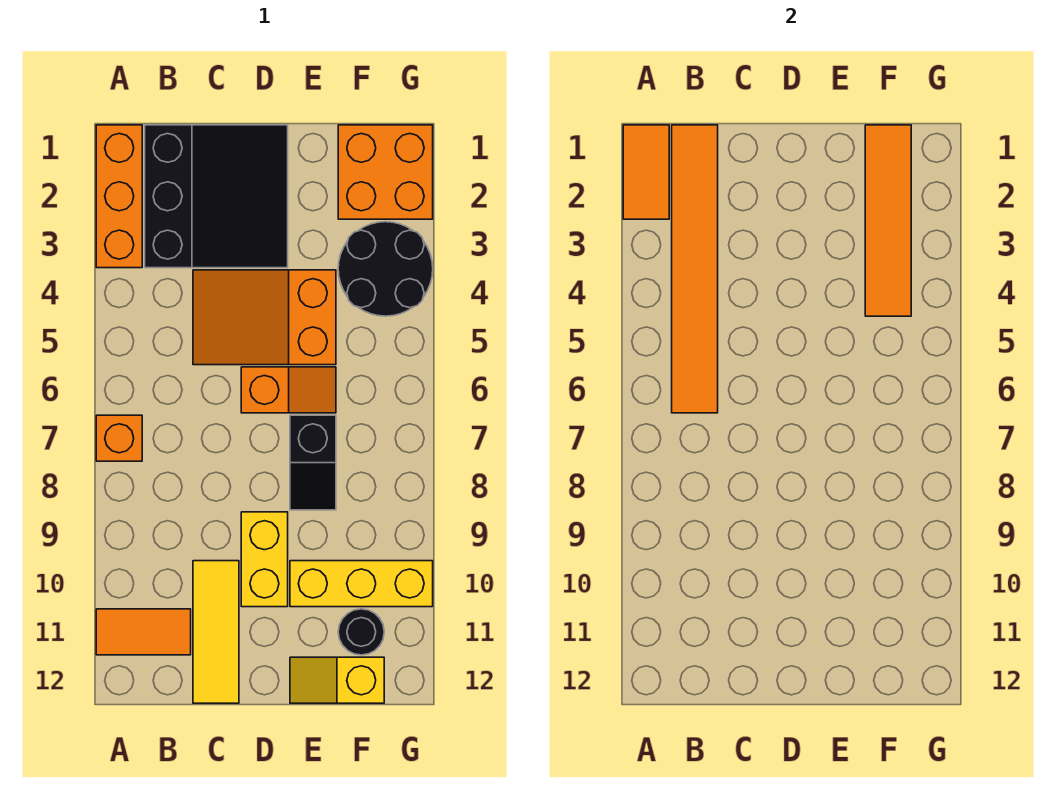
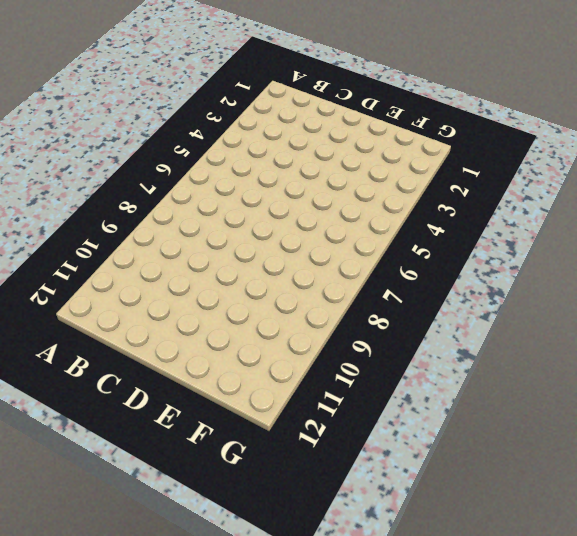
none -> orange brick A1:A3 level 1
none -> orange brick A7 level 1
none -> orange tile A11:B11 level 1

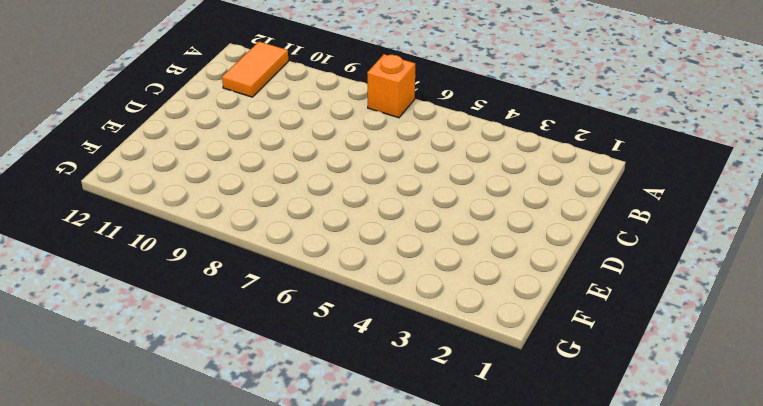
none -> orange brick A1:A3 level 1
none -> black slope B1:D3 level 1 top B
none -> orange slope C4:E5 level 1 top E

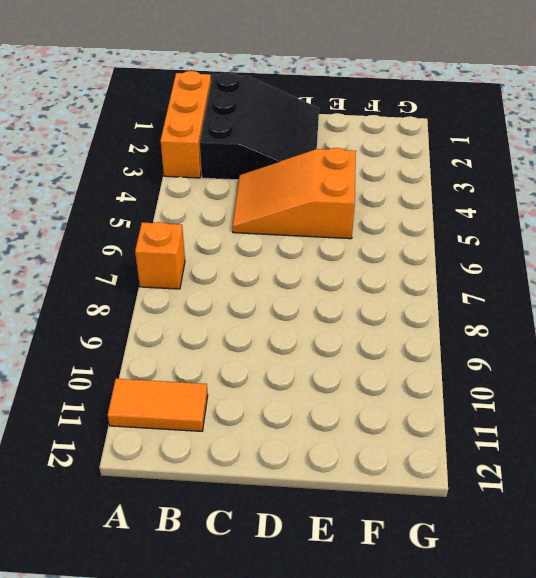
none -> yellow tile C10:C12 level 1
none -> orange slope D6:E6 level 1 top D
none -> yellow brick D9:D10 level 1

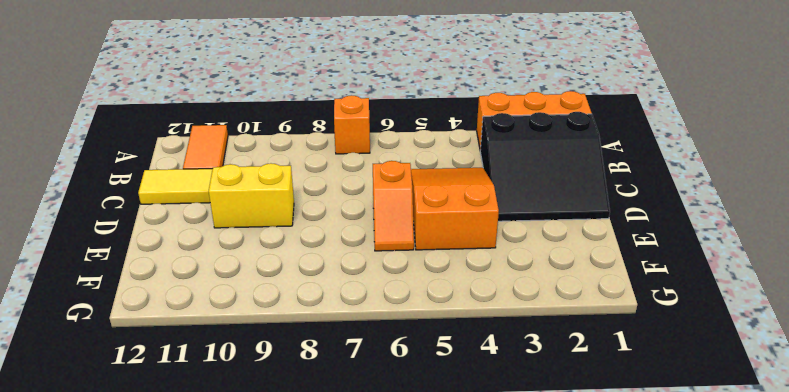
none -> black slope E7:E8 level 1 top 7
none -> yellow brick E10:G10 level 1
none -> yellow slope E12:F12 level 1 top F

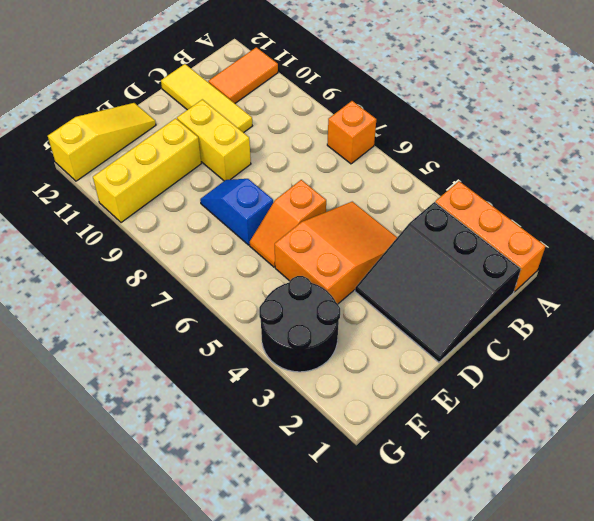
blue slope E7:E8 level 1 top 7 -> black slope E7:E8 level 1 top 7
yellow slope E12:G12 level 1 top G -> yellow slope E12:F12 level 1 top F
none -> orange brick F1:G2 level 1
none -> black round brick F11 level 1
none -> orange tile A1:A2 level 2

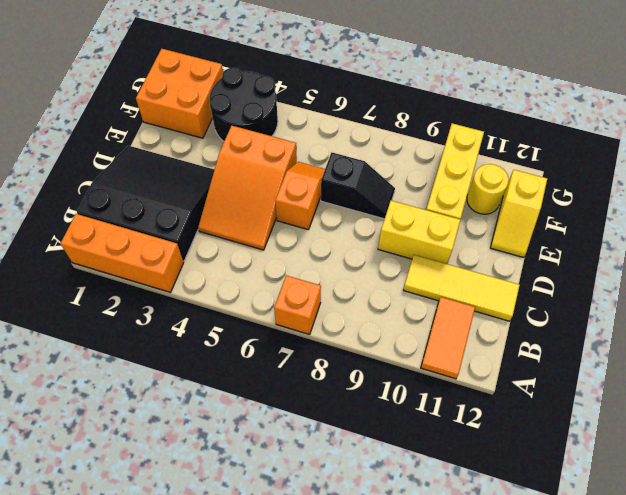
yellow round brick F11 level 1 -> black round brick F11 level 1
none -> orange tile A1:A2 level 2
none -> orange tile B1:B6 level 2
none -> orange tile F1:F4 level 2

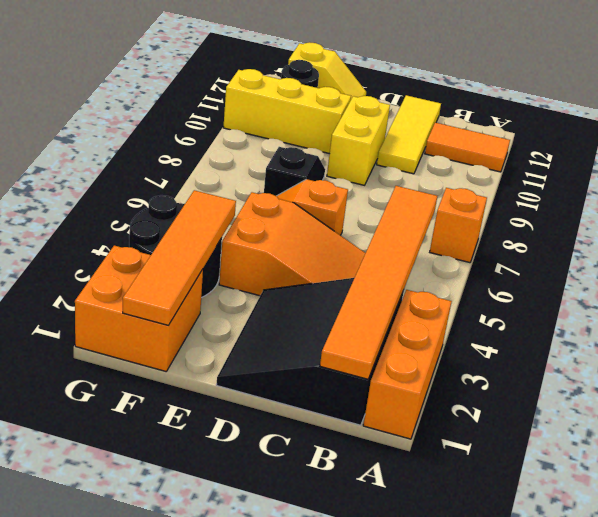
none -> orange tile A1:A2 level 2

